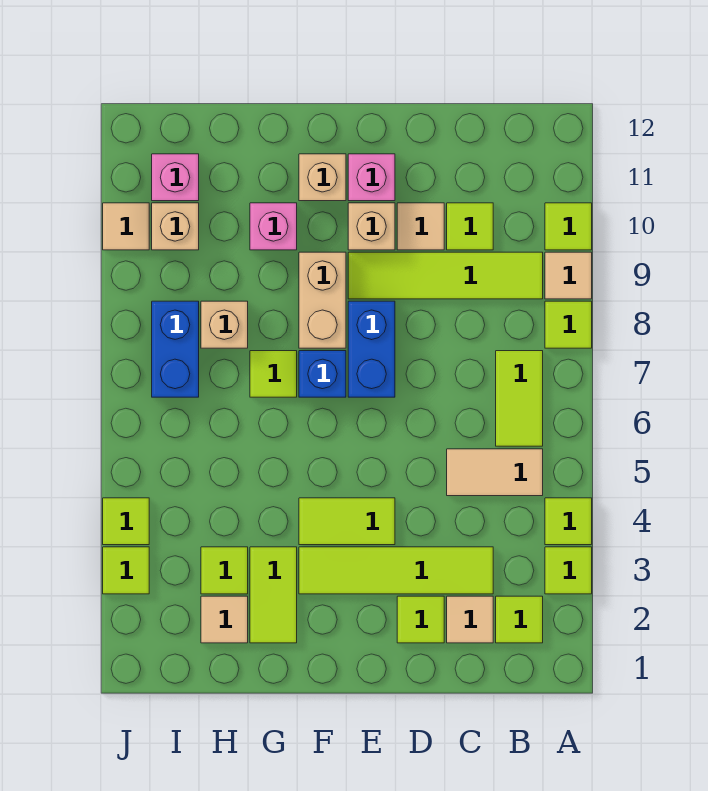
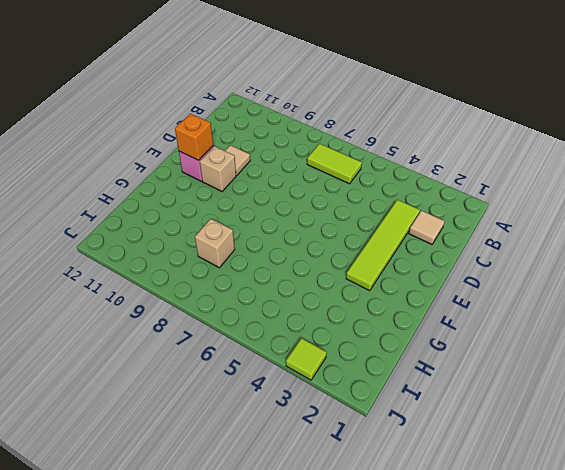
orange brick E11 level 2 -> none
none -> lime tile A3 level 1
none -> lime tile A4 level 1
none -> lime tile A8 level 1
none -> tan tile A9 level 1

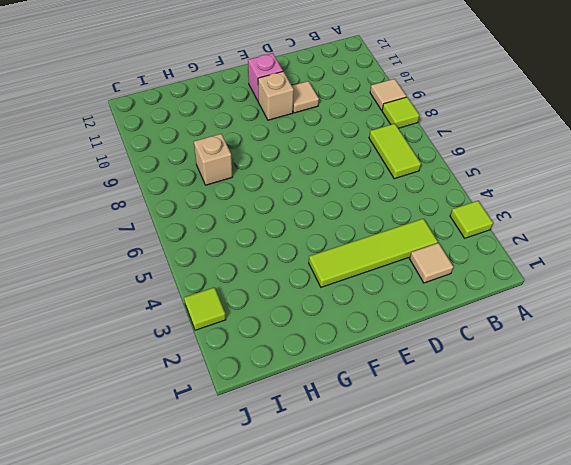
none -> lime tile A4 level 1
none -> lime tile A10 level 1
none -> lime tile B2 level 1
none -> tan tile B5:C5 level 1

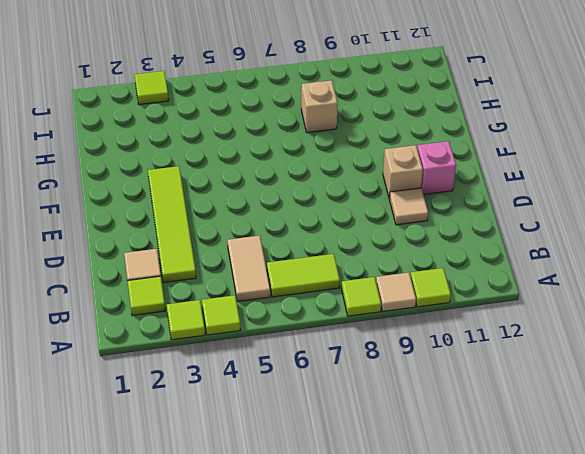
none -> lime tile B9:E9 level 1
none -> lime tile C10 level 1
none -> lime tile D2 level 1
none -> lime tile E4:F4 level 1

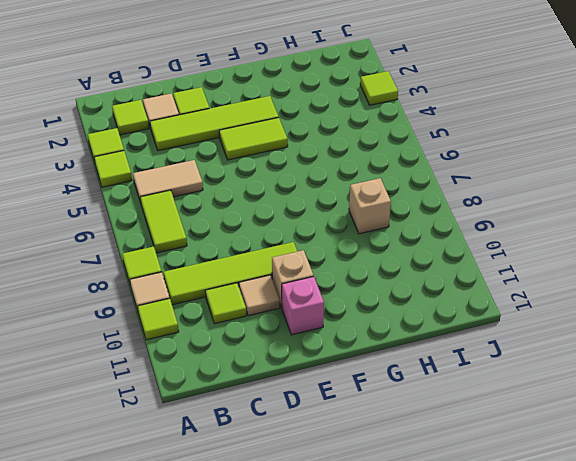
none -> blue brick E7:E8 level 1
none -> blue brick F7 level 1
none -> tan brick F8:F9 level 1
none -> tan brick F11 level 1

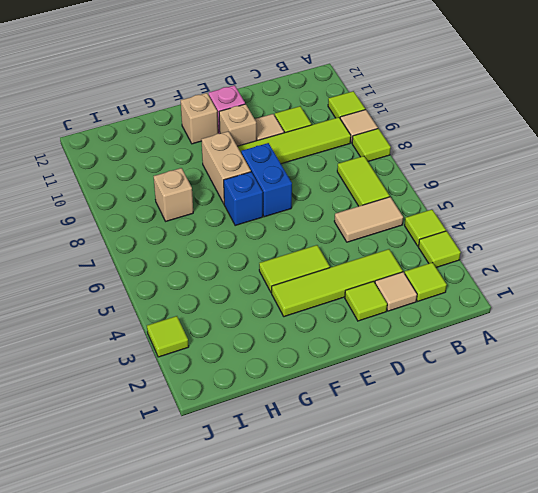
none -> lime tile G2:G3 level 1
none -> lime tile G7 level 1
none -> pink brick G10 level 1
none -> tan tile H2 level 1

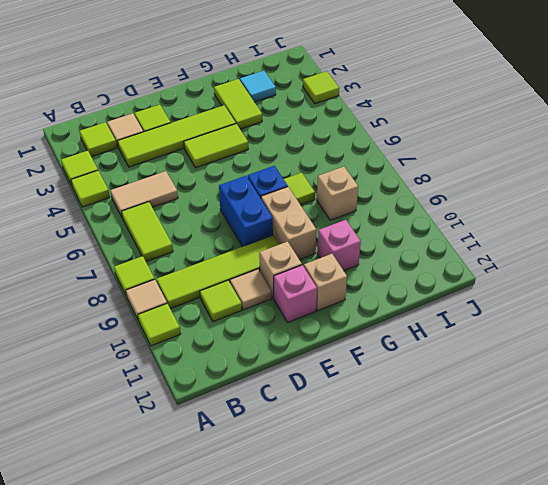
cyan tile H2 level 1 -> tan tile H2 level 1
none -> lime tile H3 level 1
none -> blue brick I7:I8 level 1
none -> tan brick I10 level 1
none -> pink brick I11 level 1

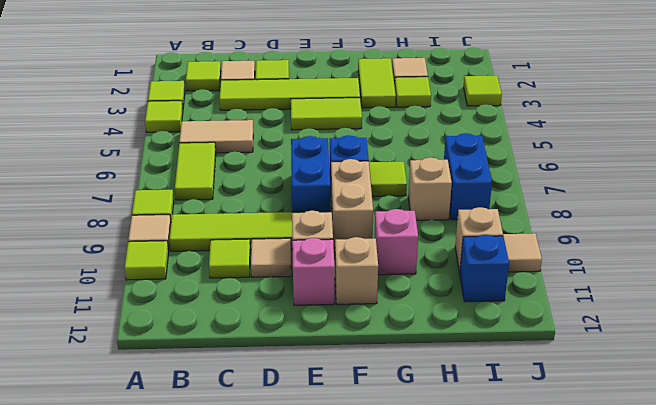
blue brick I11 level 1 -> pink brick I11 level 1
none -> lime tile J4 level 1

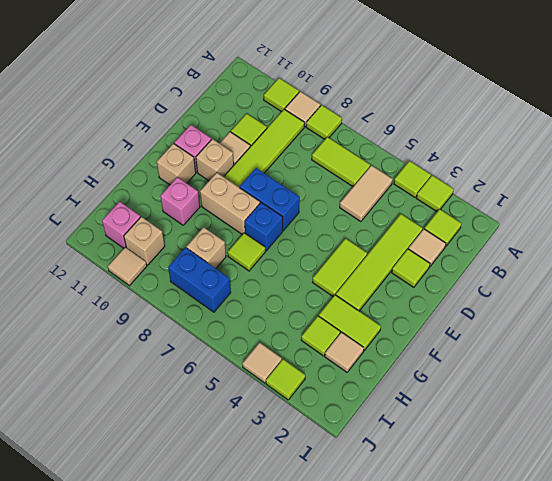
tan tile J4 level 1 -> lime tile J4 level 1

